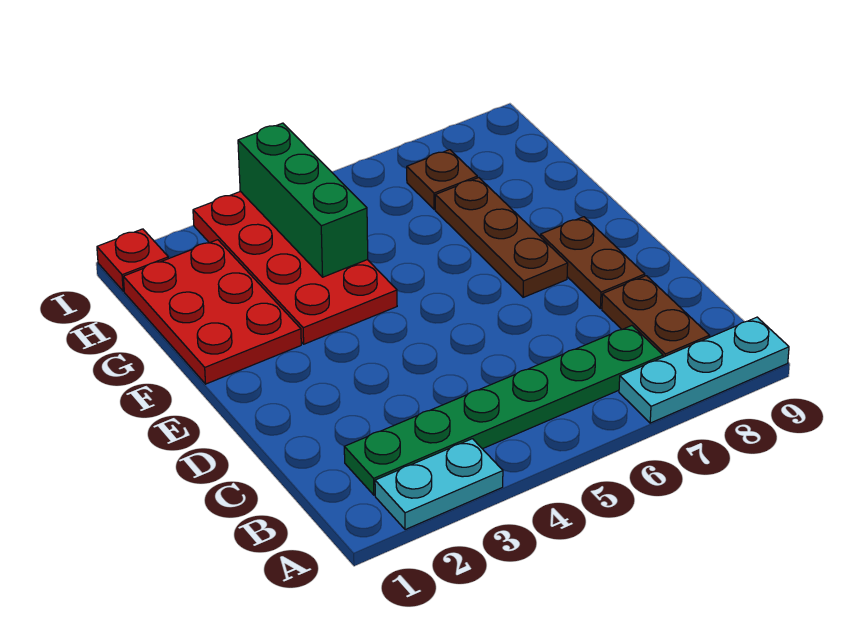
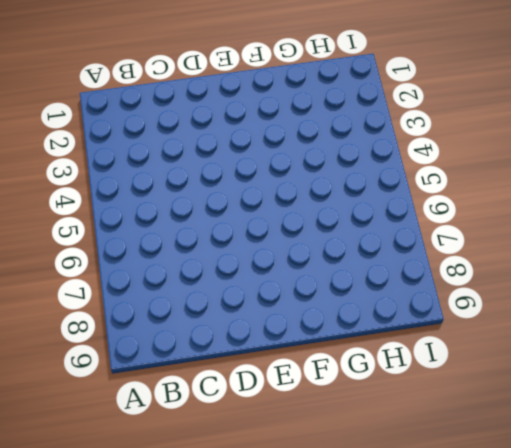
none -> cyan plate A2:A3 level 1
none -> cyan plate A7:A9 level 1

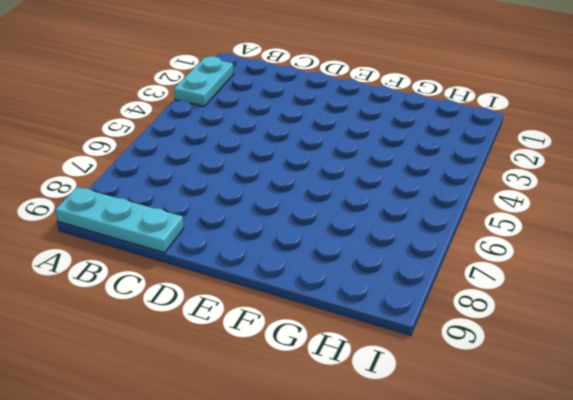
cyan plate A9:C9 level 1 -> cyan plate A7:A9 level 1
none -> green plate B2:B7 level 1
none -> brown plate B8:C8 level 1

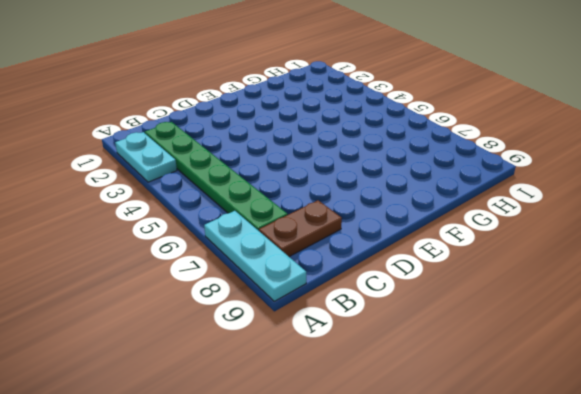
none -> brown plate D8:E8 level 1
none -> brown plate E7:G7 level 1

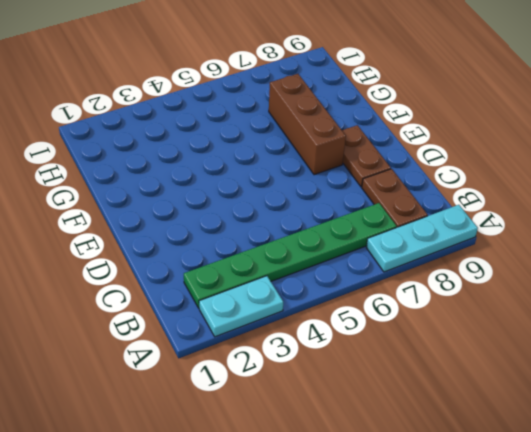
brown brick E7:G7 level 1 -> brown plate E7:G7 level 1
none -> red plate F1:H2 level 1
none -> red plate F3:I4 level 1

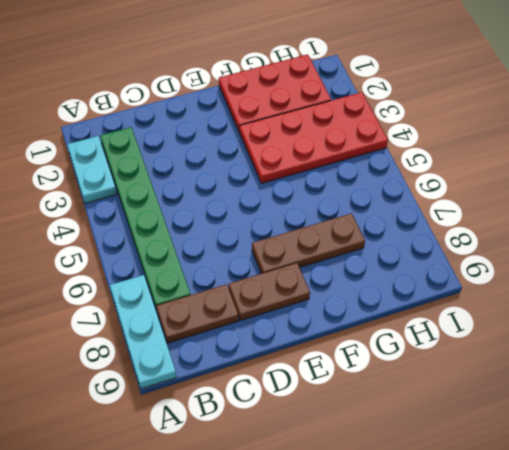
none -> brown plate H7 level 1
none -> red plate I1 level 1

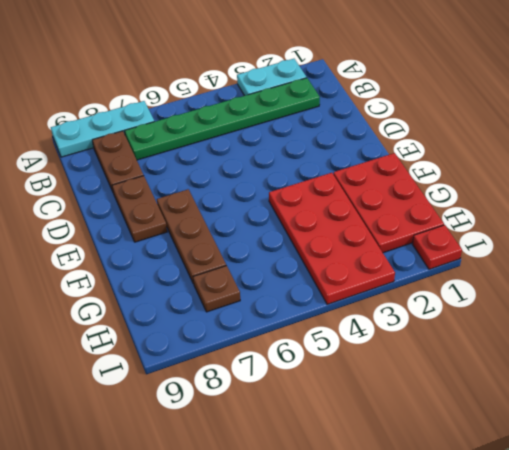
none -> green brick G4:I4 level 2

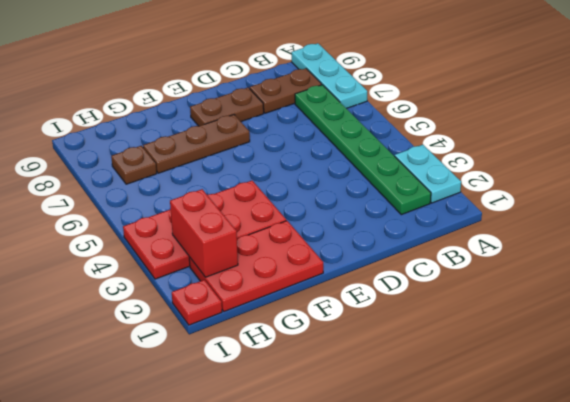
red brick H2:H3 level 2 -> none
none -> green brick G4:I4 level 2

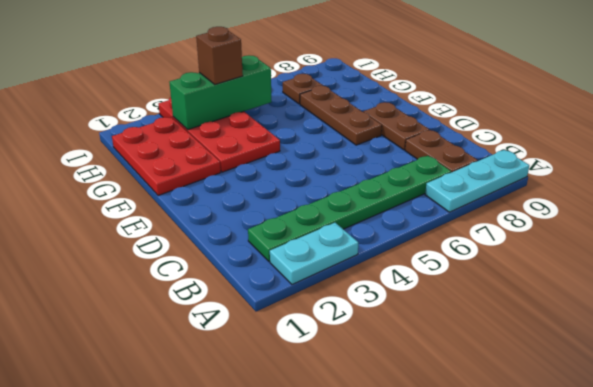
green brick H3:H5 level 2 -> green brick G4:I4 level 2
brown brick H4 level 3 -> none
none -> red plate I1 level 1

